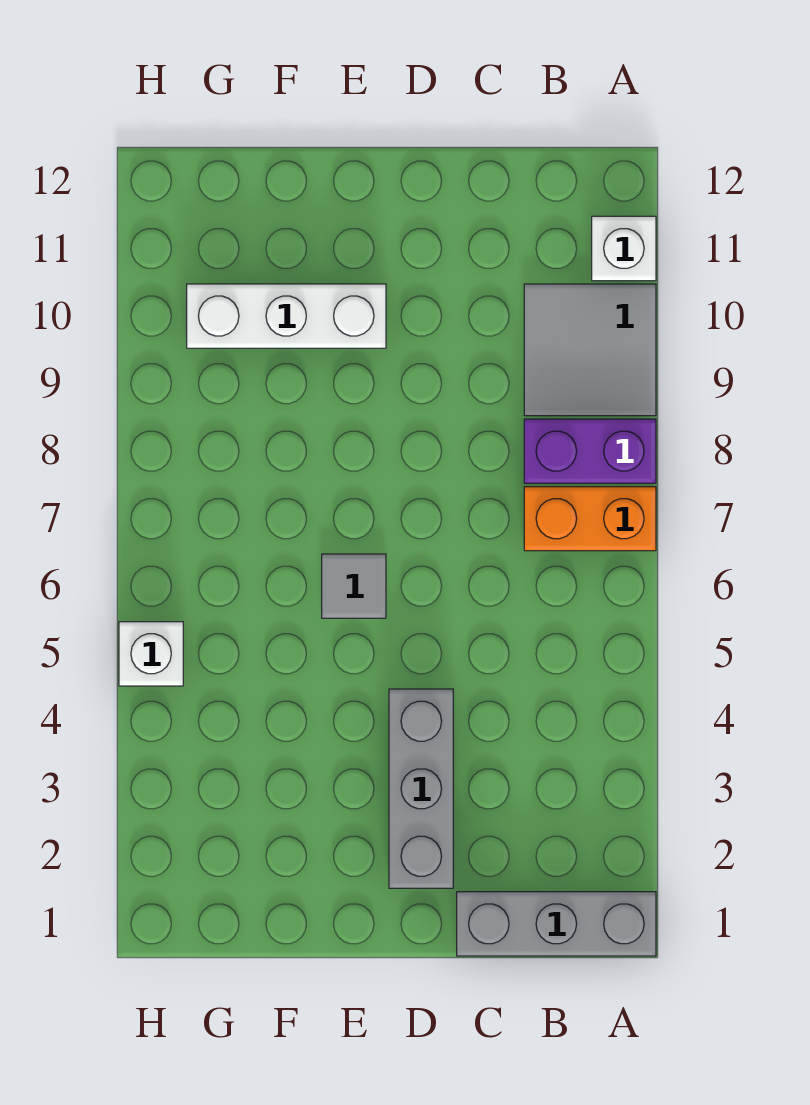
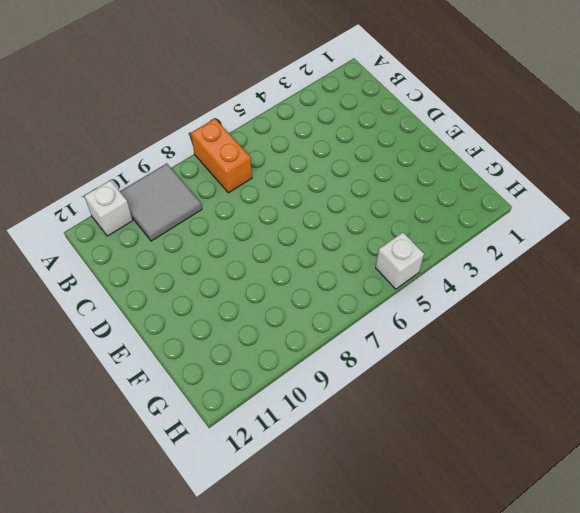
none -> grey brick A1:C1 level 1
none -> purple brick A8:B8 level 1

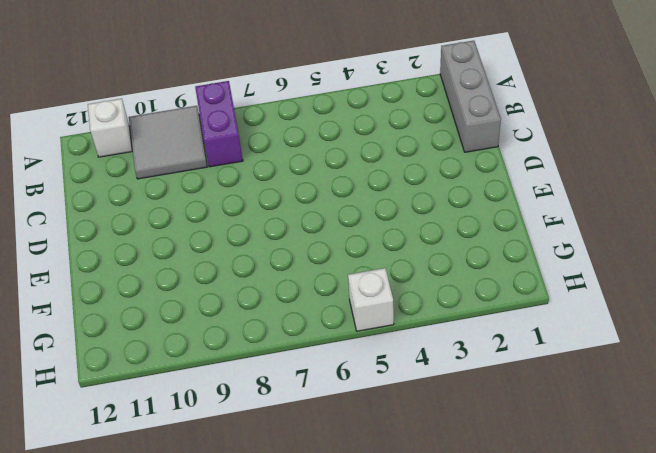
none -> orange brick A7:B7 level 1
none -> grey brick D2:D4 level 1

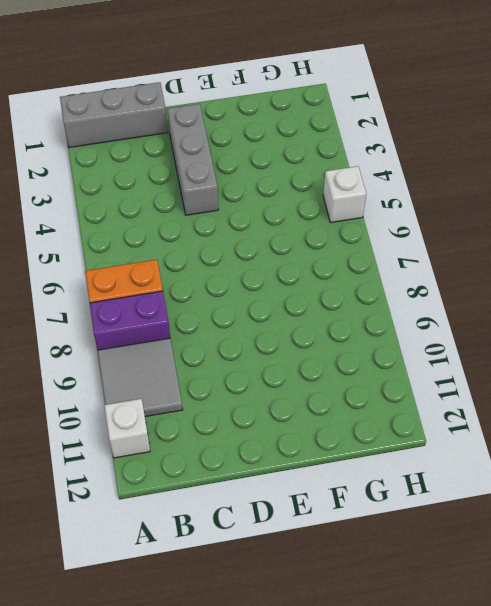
none -> grey tile E6 level 1
none -> white brick E10:G10 level 1

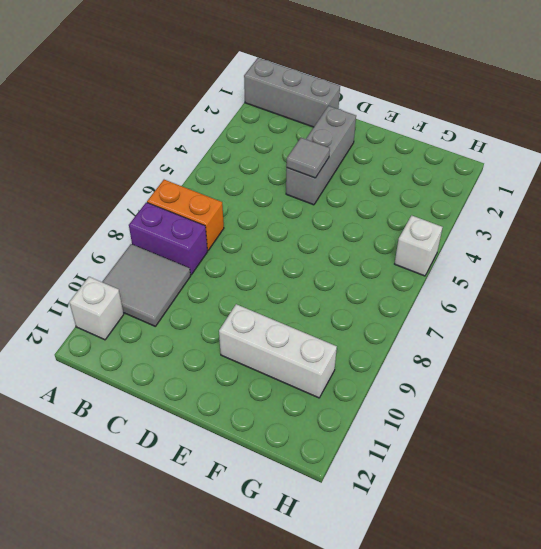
grey tile D4 level 2 -> grey tile E6 level 1

